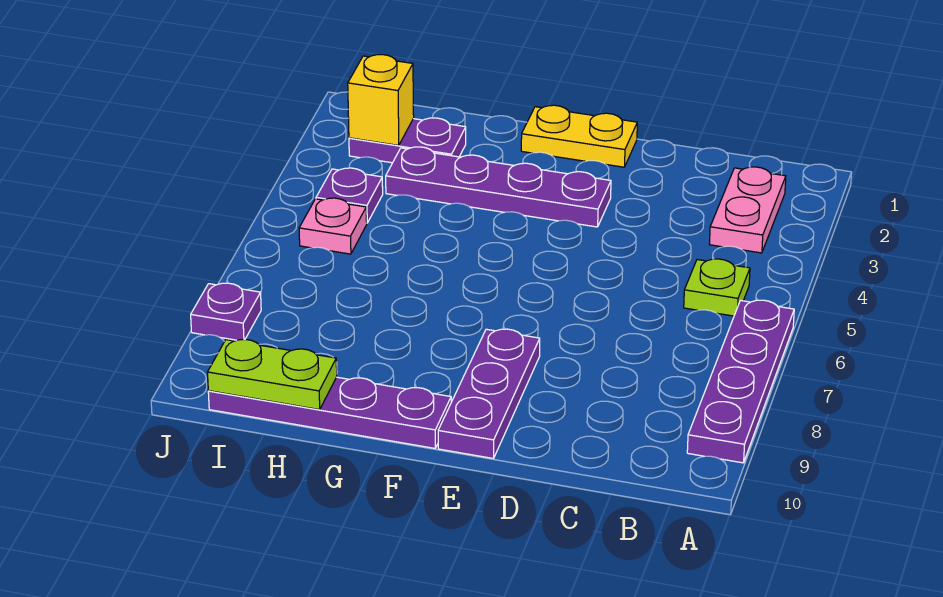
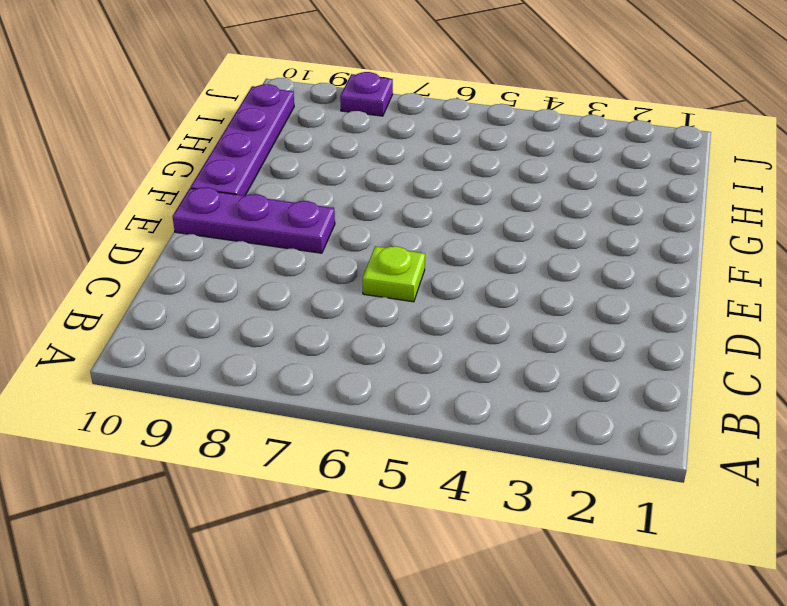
lime plate D6 level 1 -> lime plate B5 level 1
none -> purple plate A6:A9 level 1
none -> pink plate B2:B3 level 1
none -> yellow plate E1:F1 level 1

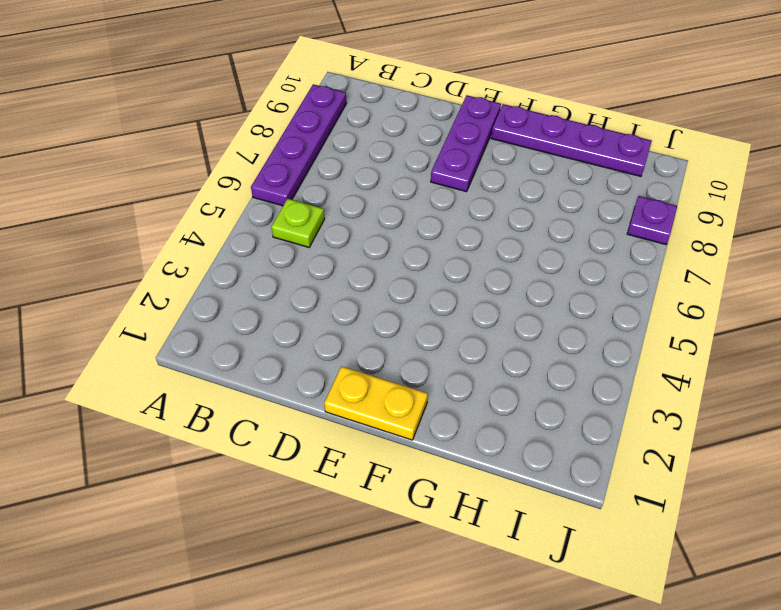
none -> pink plate B2:B3 level 1
none -> purple plate E3:H3 level 1
none -> purple plate H2:I2 level 1

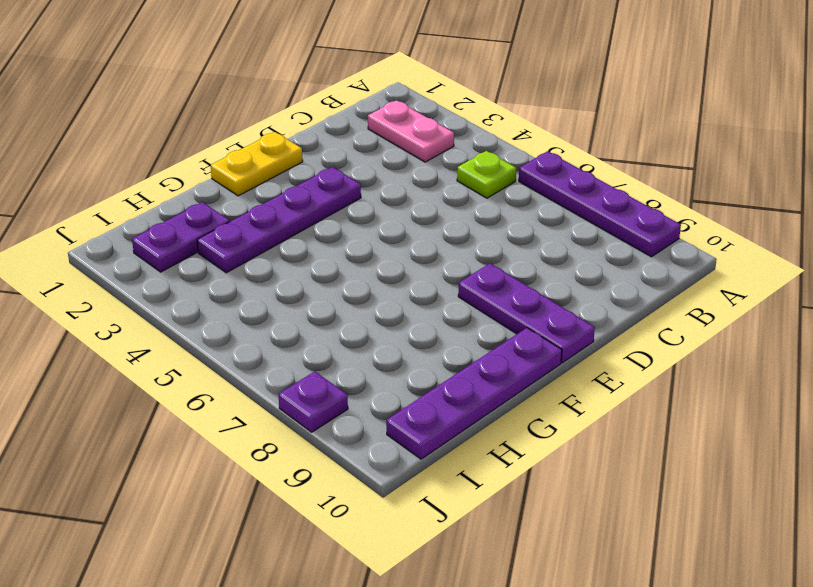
none -> purple plate I4 level 1
none -> pink plate I5 level 1
none -> lime plate H10:I10 level 2

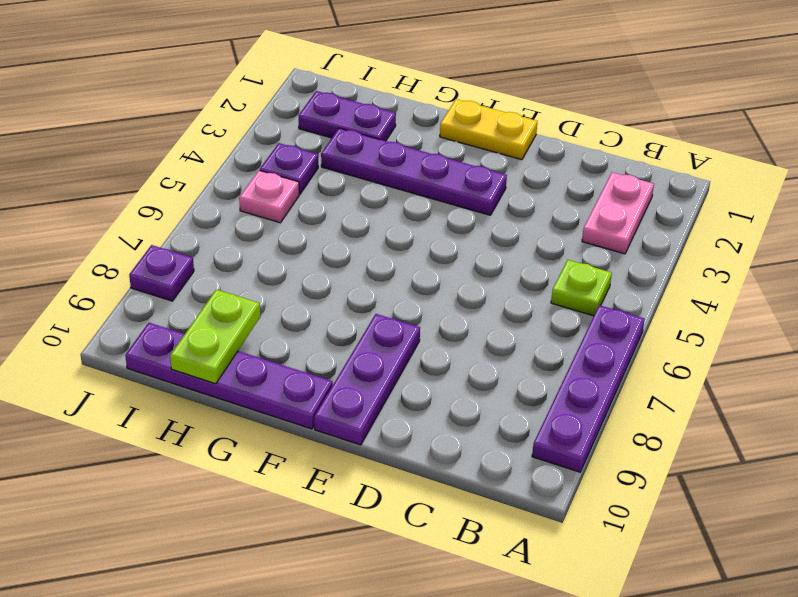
lime plate H9:H10 level 2 -> lime plate H10:I10 level 2
none -> yellow brick I2 level 2

